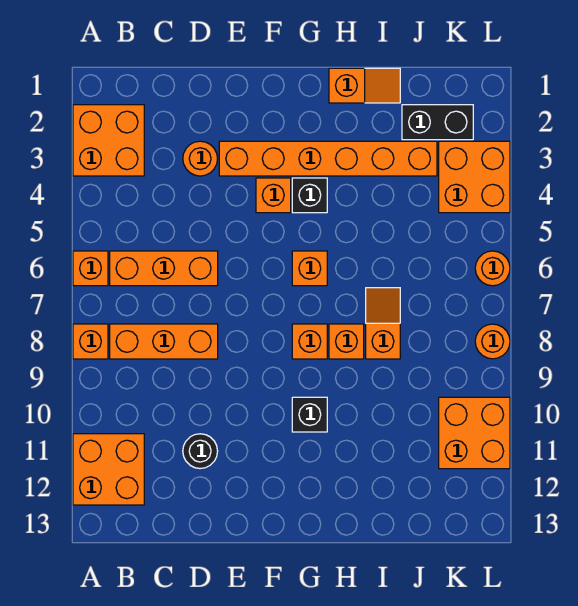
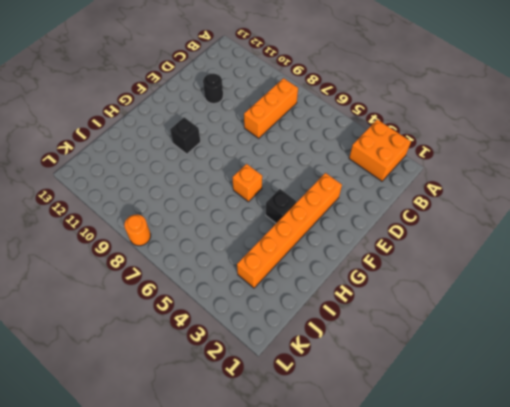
none -> orange brick A6 level 1
none -> orange brick A8 level 1
none -> orange brick A11:B12 level 1

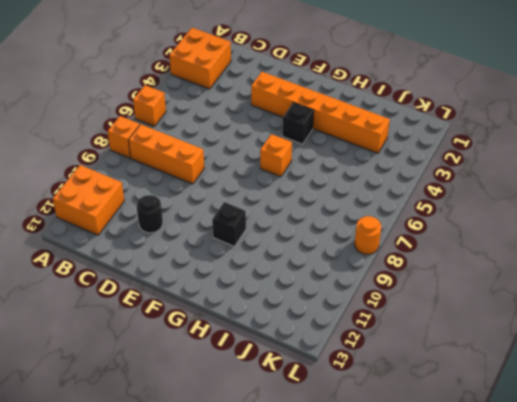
none -> orange brick B6:D6 level 1
none -> orange round brick D3 level 1
none -> orange brick F4 level 1

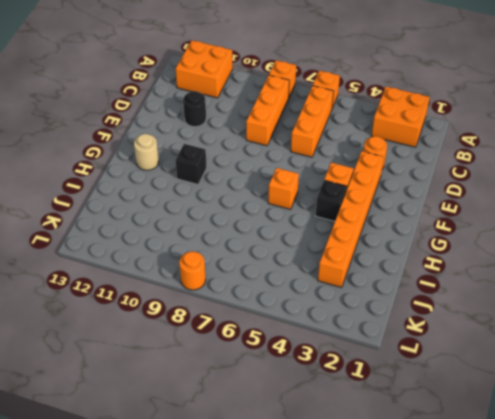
tan round brick G12 level 1 -> none
none -> orange brick G8 level 1
none -> orange slope H1:I1 level 1 top H
none -> orange brick H8 level 1

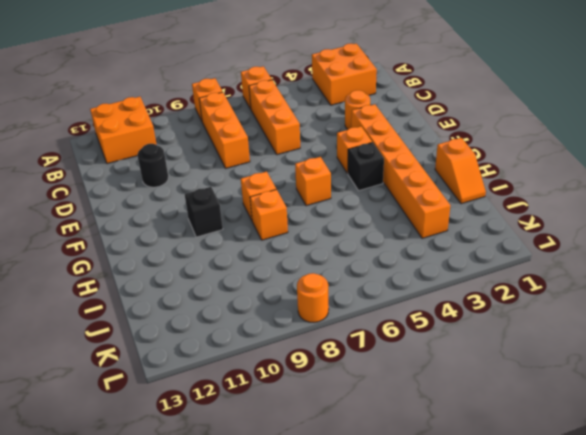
none -> orange slope I7:I8 level 1 top 8
none -> black brick J2:K2 level 1
none -> orange brick K3:L4 level 1

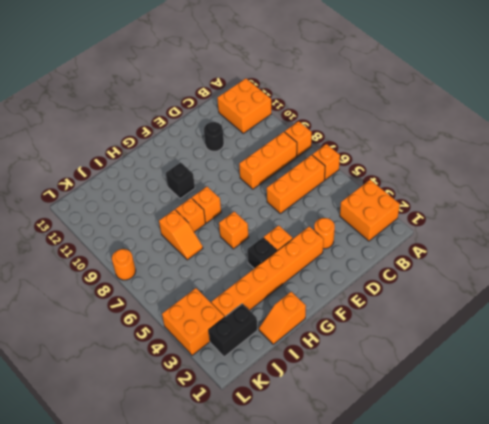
none -> orange brick K10:L11 level 1
none -> orange round brick L6 level 1

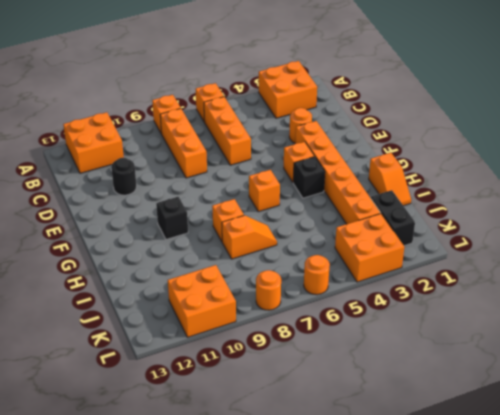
none -> orange brick G8 level 1

